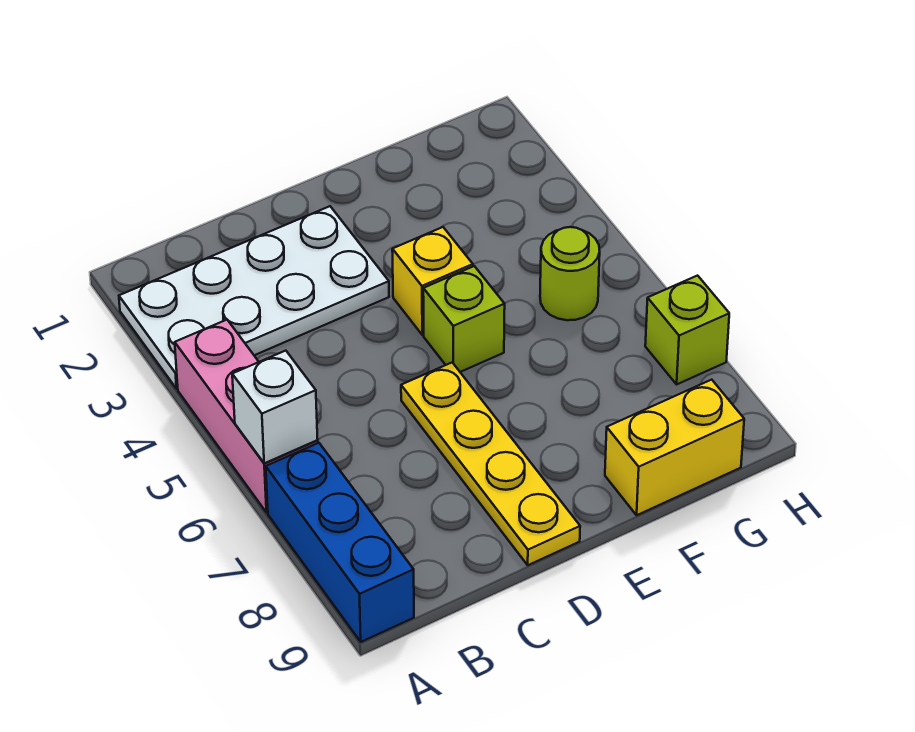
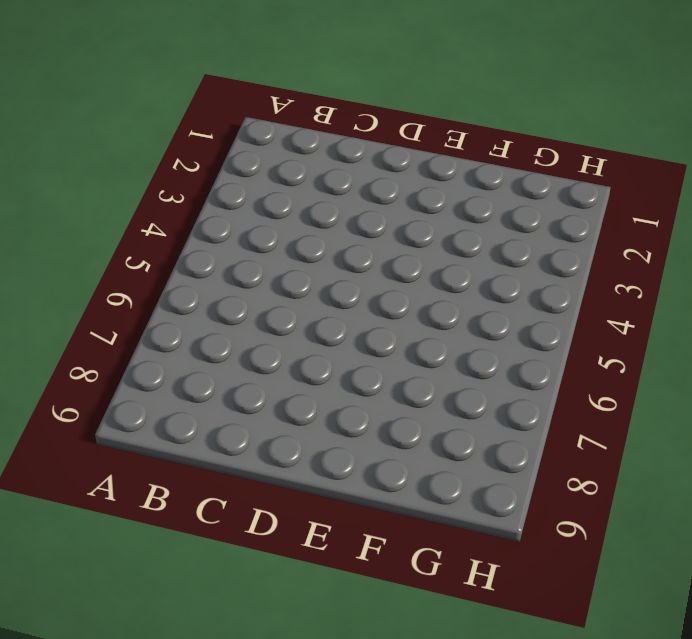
none -> white plate A2:D3 level 1
none -> pink brick A4:A6 level 1

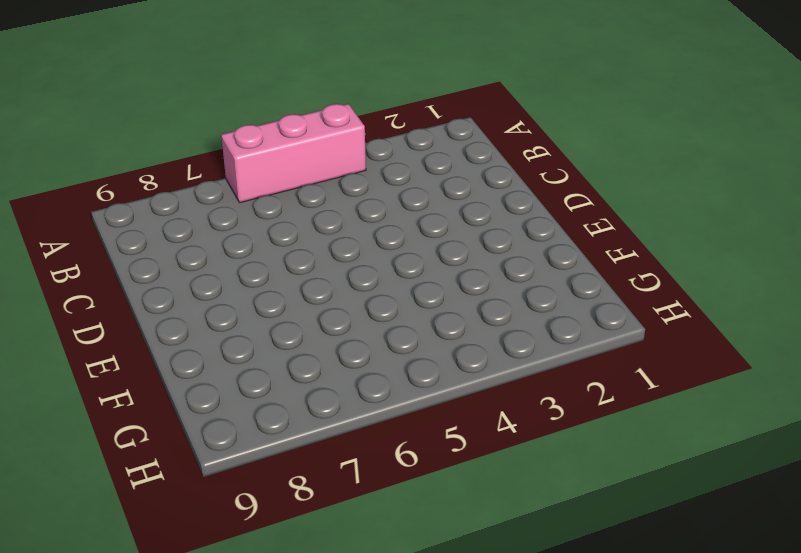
none -> white plate A2:D3 level 1
none -> blue brick A7:A9 level 1

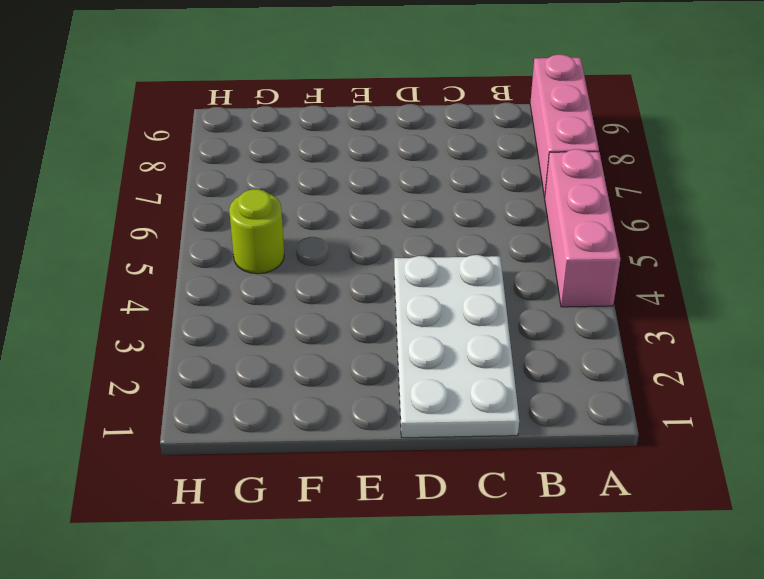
pink brick A7:A9 level 1 -> blue brick A7:A9 level 1
white plate C1:D4 level 1 -> white plate A2:D3 level 1
none -> yellow plate D6:D9 level 1
none -> yellow brick E4 level 1

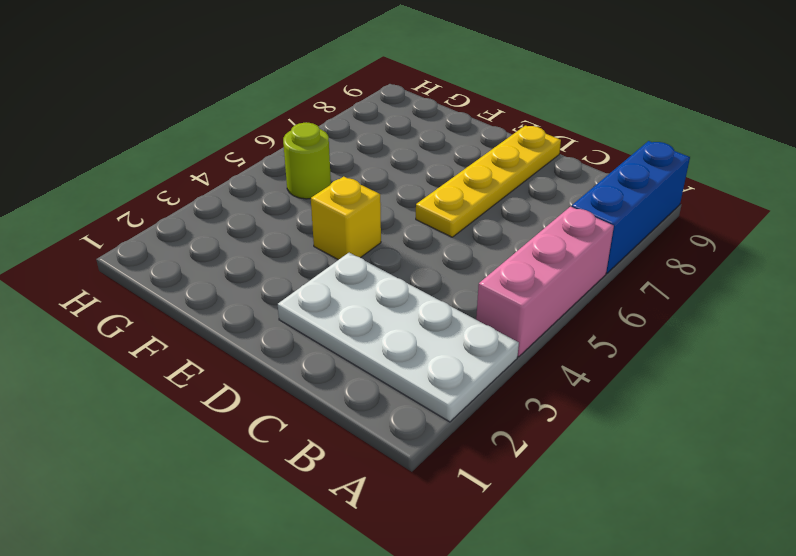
none -> lime brick E5 level 1
none -> yellow brick F9:G9 level 1

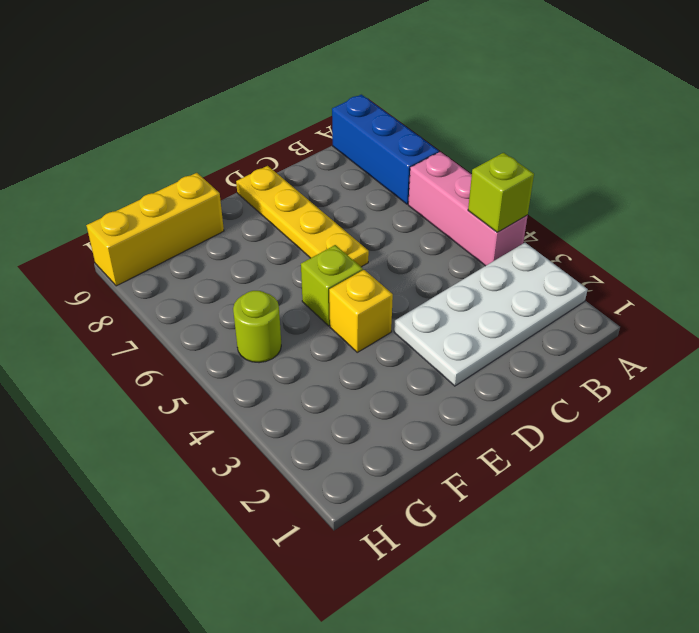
lime brick A4 level 2 -> lime brick H7 level 1
yellow brick F9:H9 level 1 -> yellow brick F9:G9 level 1
none -> white brick A6 level 2

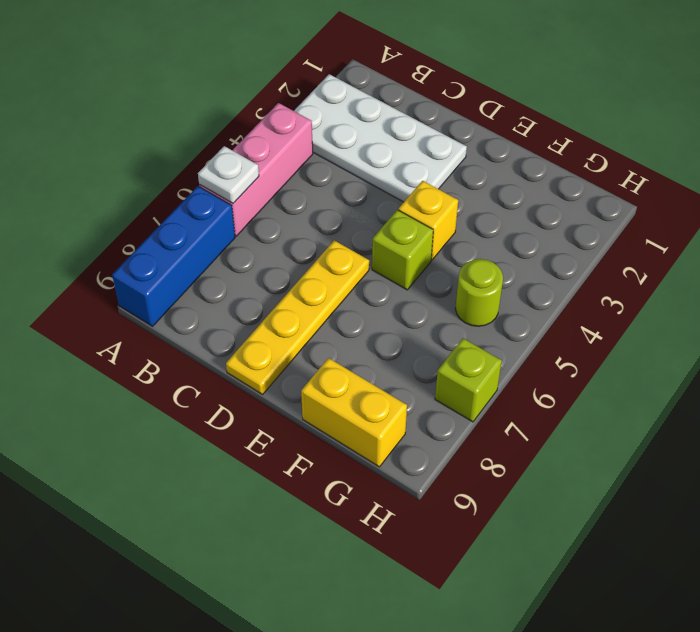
white plate A6 level 2 -> white brick A6 level 2

